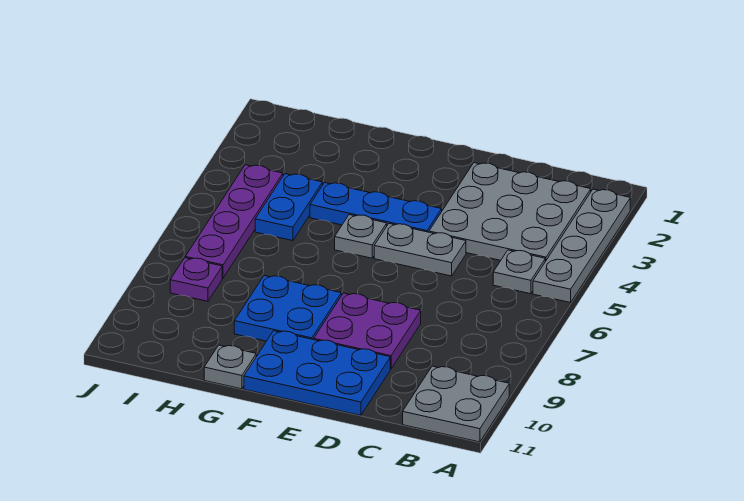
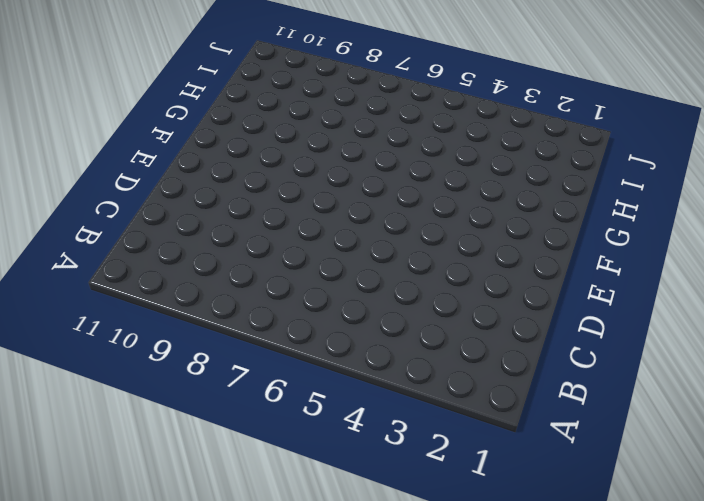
none -> grey plate A2:A5 level 1
none -> grey plate A10:B11 level 1
none -> grey plate B2:D4 level 1

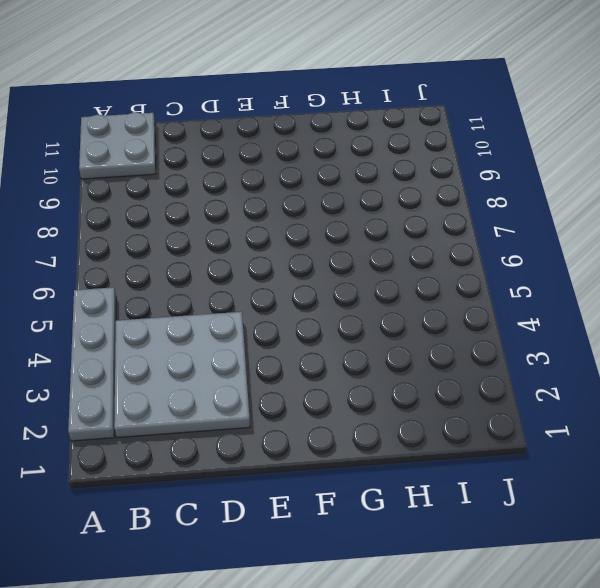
none -> grey plate B5 level 1
none -> grey plate D5:E5 level 1
none -> purple plate D8:E9 level 1

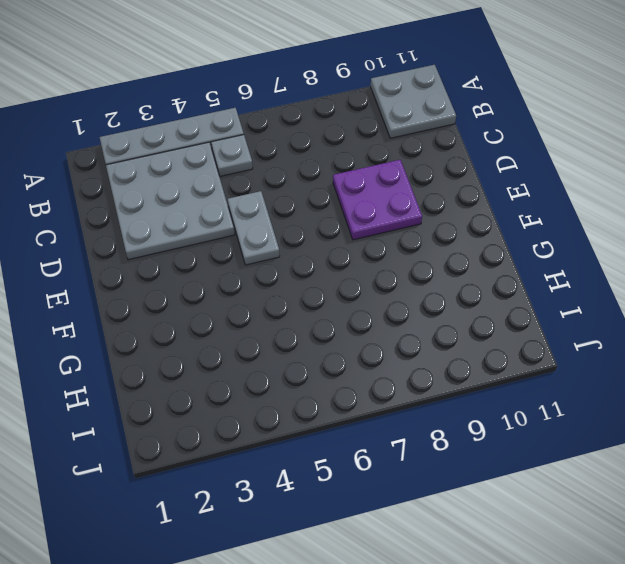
none -> blue plate D10:F11 level 1
none -> blue plate E4:G4 level 1
none -> grey plate F5 level 1

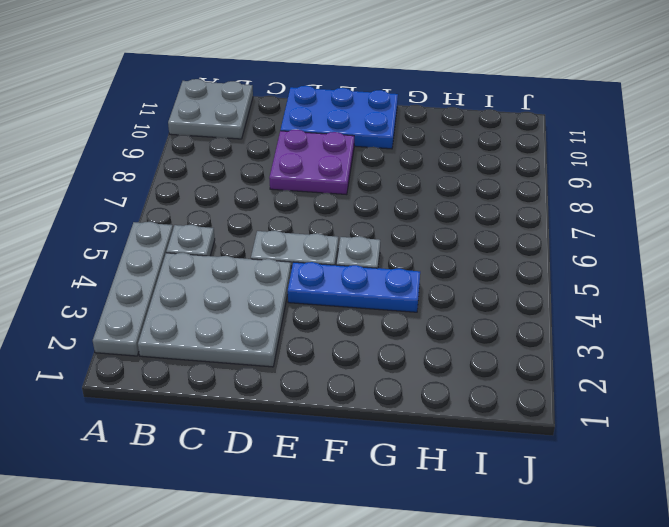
none -> blue plate F8:G9 level 1
none -> grey plate G11 level 1
none -> blue plate H4:H5 level 1

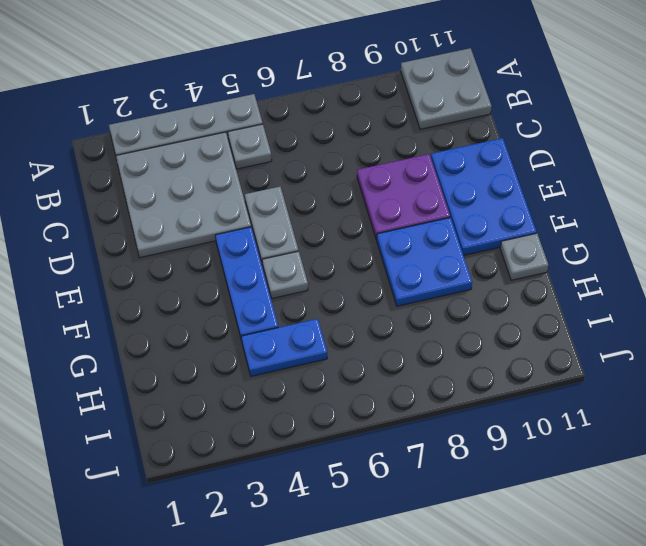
none -> purple plate I4:I7 level 1
none -> purple plate I8 level 1

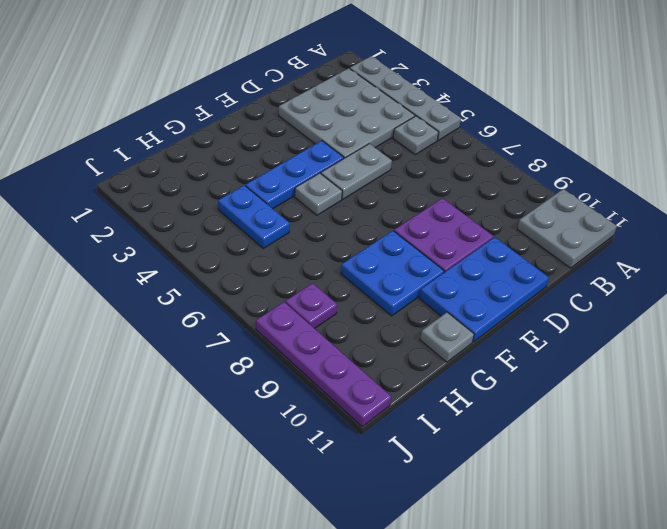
purple plate J8:J11 level 1 -> purple plate I4:I7 level 1

